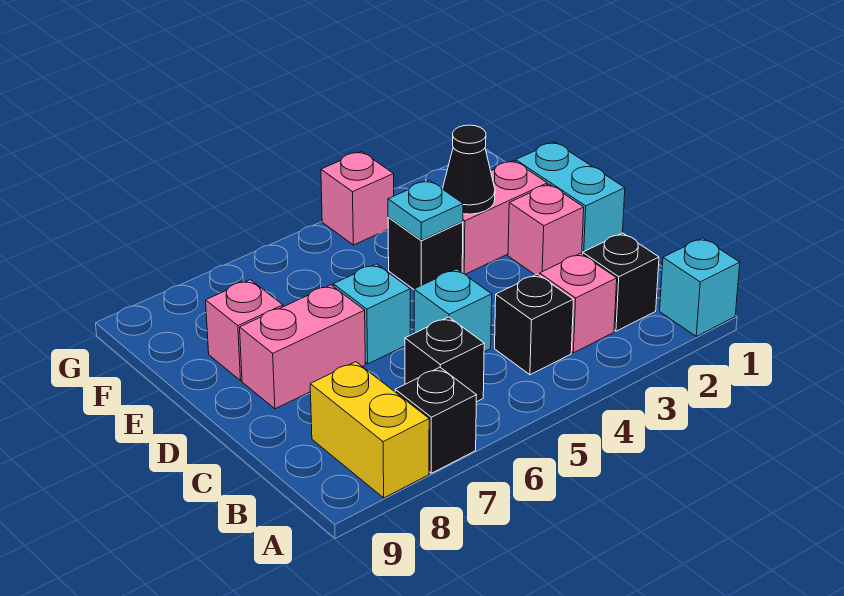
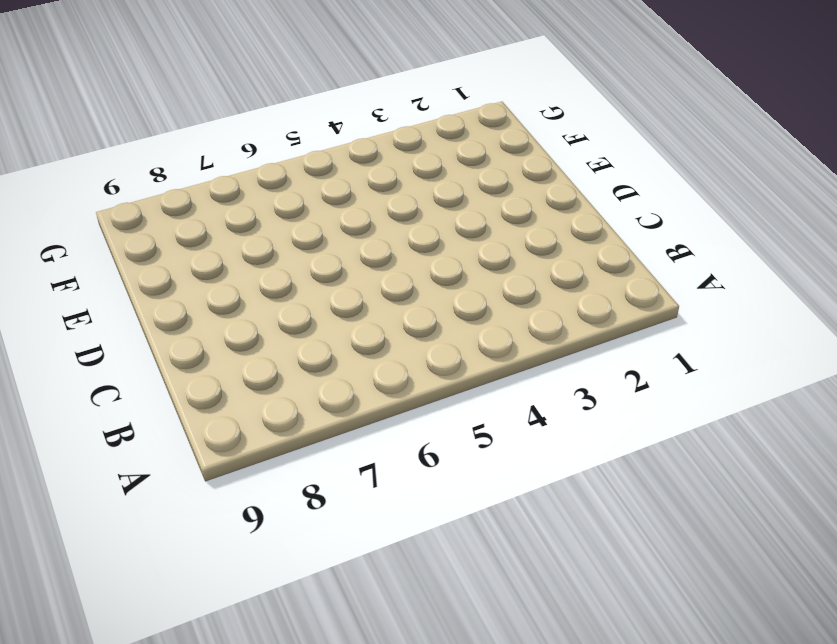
none -> cyan brick A1 level 1
none -> black brick A7 level 1
none -> yellow brick A8:B8 level 1

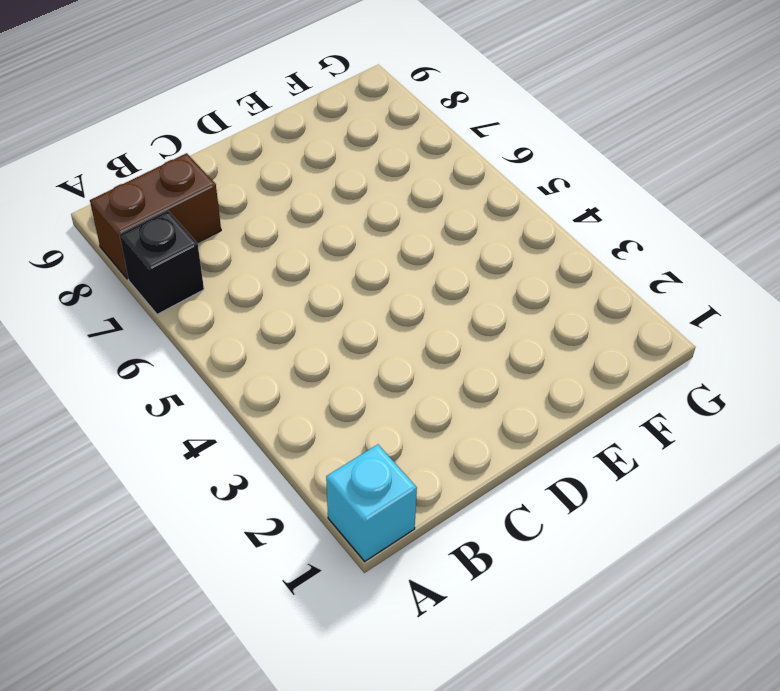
brown brick A8:B8 level 1 -> yellow brick A8:B8 level 1
none -> black brick B2 level 1
none -> pink brick B3 level 1
none -> black brick B4 level 1

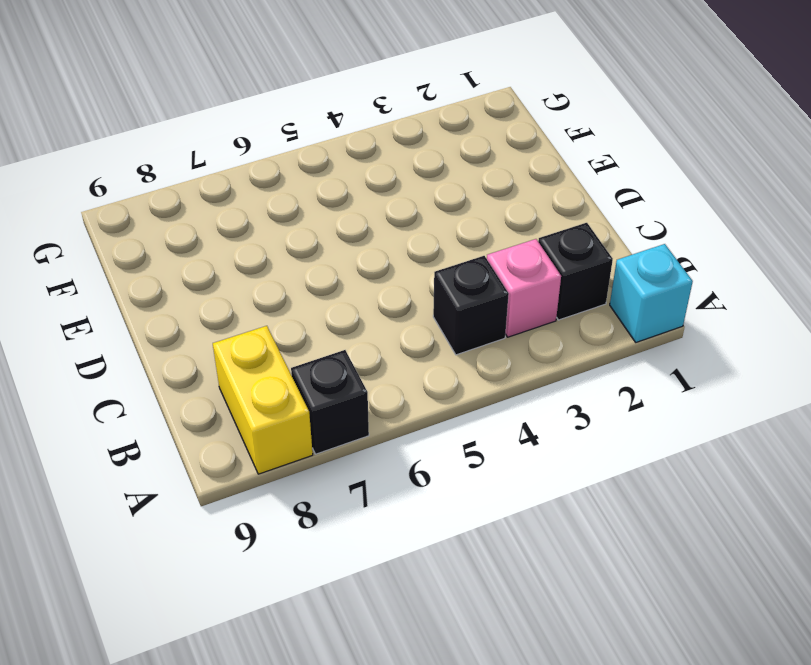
none -> black brick B6 level 1
none -> cyan brick C5 level 1
none -> cyan brick D1:E1 level 1

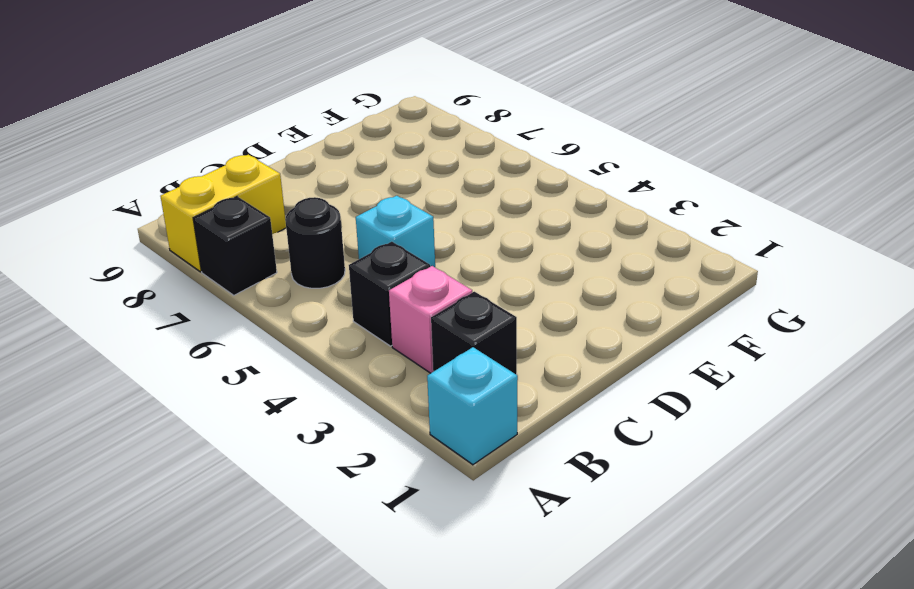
black round brick B6 level 1 -> black brick B6 level 1
none -> cyan brick D1:E1 level 1
none -> pink brick D2 level 1
none -> cyan brick D6 level 1

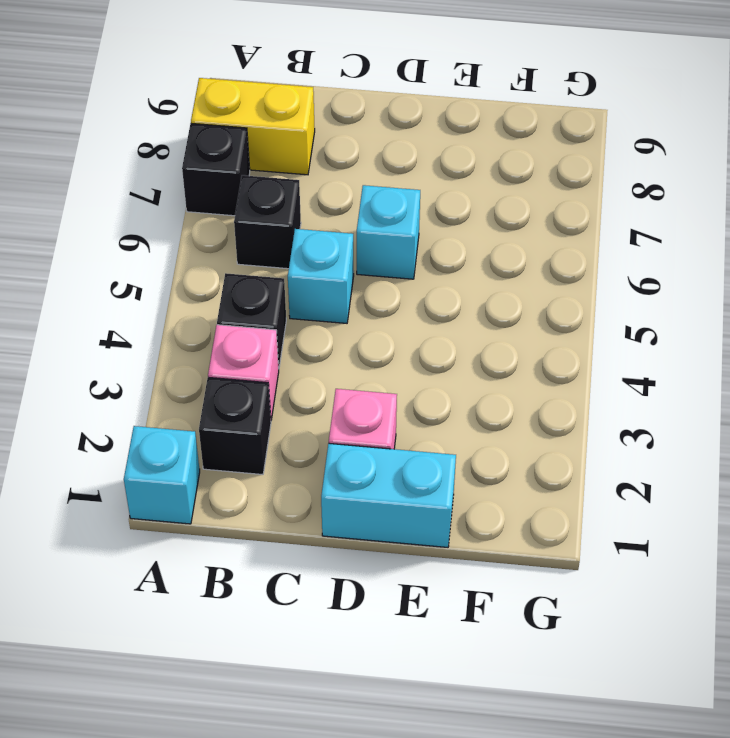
none -> pink brick D7:D8 level 1
none -> pink brick E2:E3 level 1
none -> black brick E4 level 1

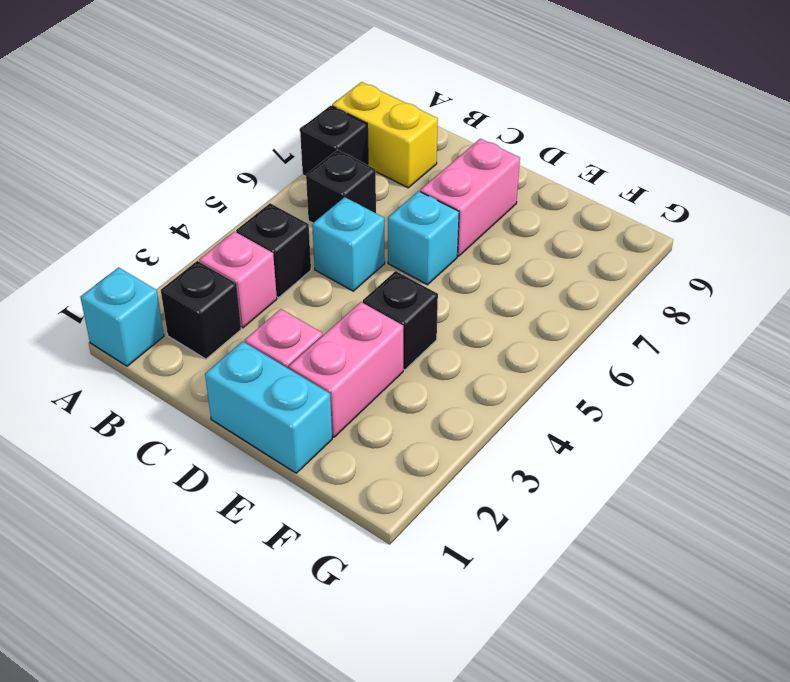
none -> pink brick E8 level 1
none -> pink brick G4 level 1
none -> black cone E3 level 2

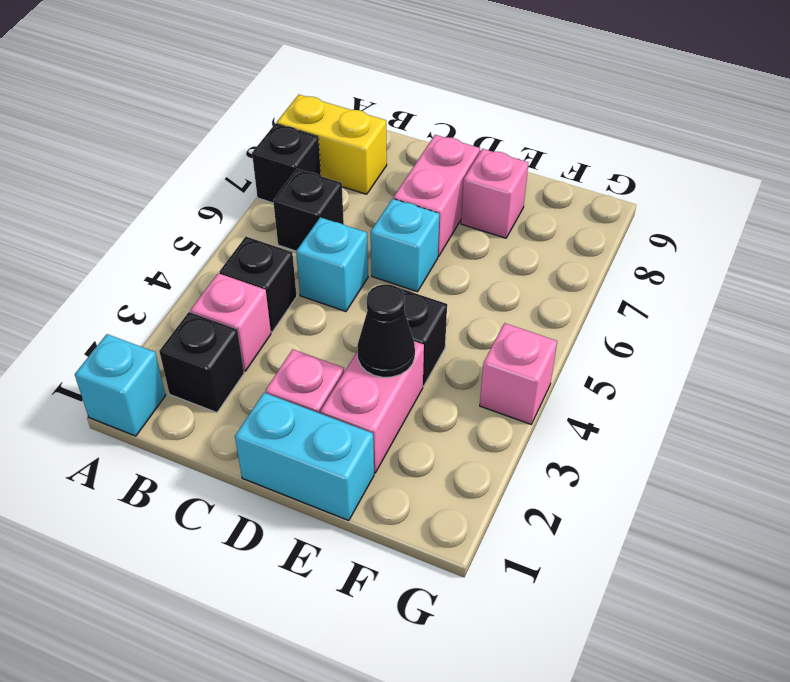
none -> cyan plate E4 level 2

